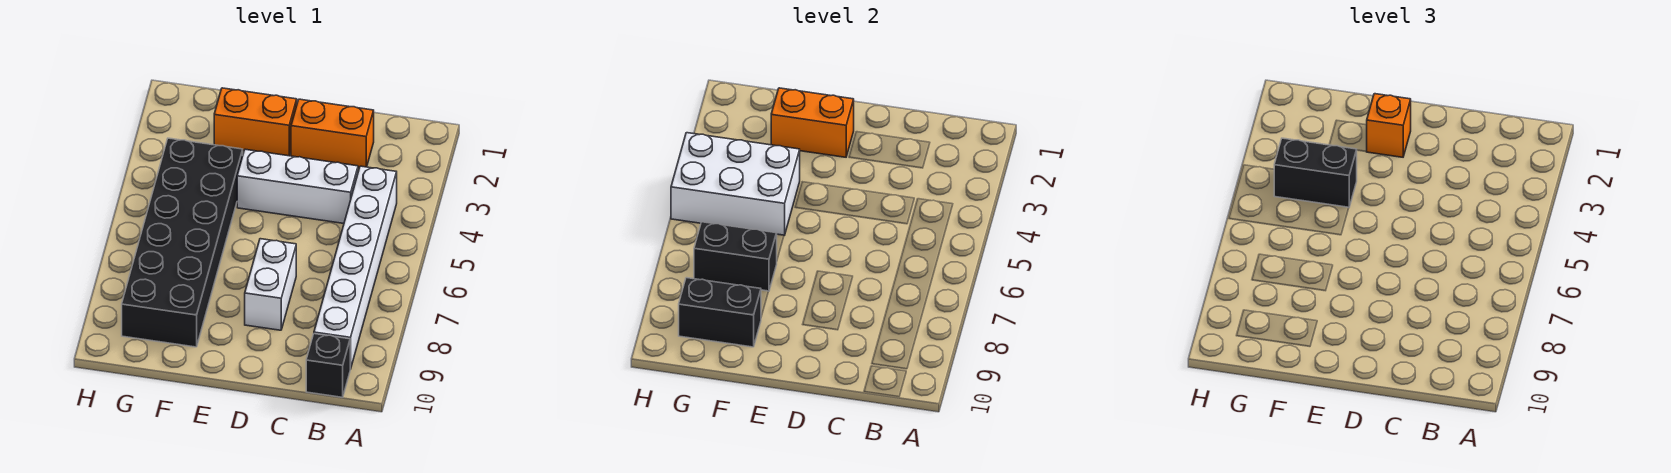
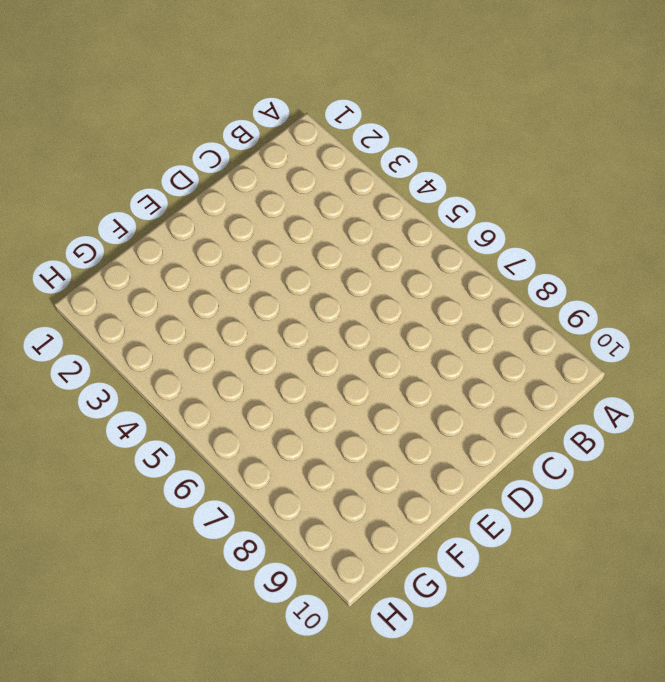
none -> white brick B4:B9 level 1
none -> black brick B10 level 1
none -> orange brick C2:D2 level 1

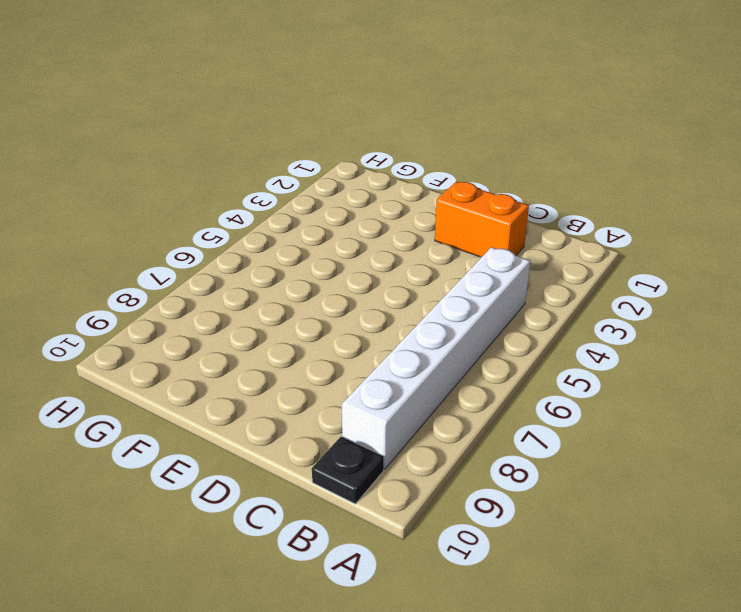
black plate B10 level 1 -> black brick B10 level 1
none -> white brick C4:E4 level 1
none -> white brick D7:D8 level 1
none -> orange brick E2:F2 level 1

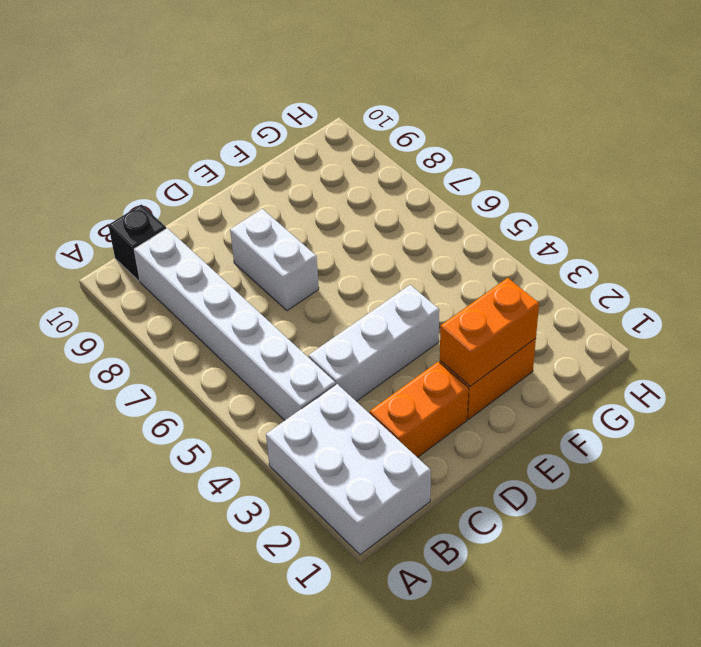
white brick A1:B3 level 1 -> white brick F4:H5 level 2
none -> black brick F4:G9 level 1
none -> black brick F7:G7 level 2
none -> black brick F9:G9 level 2

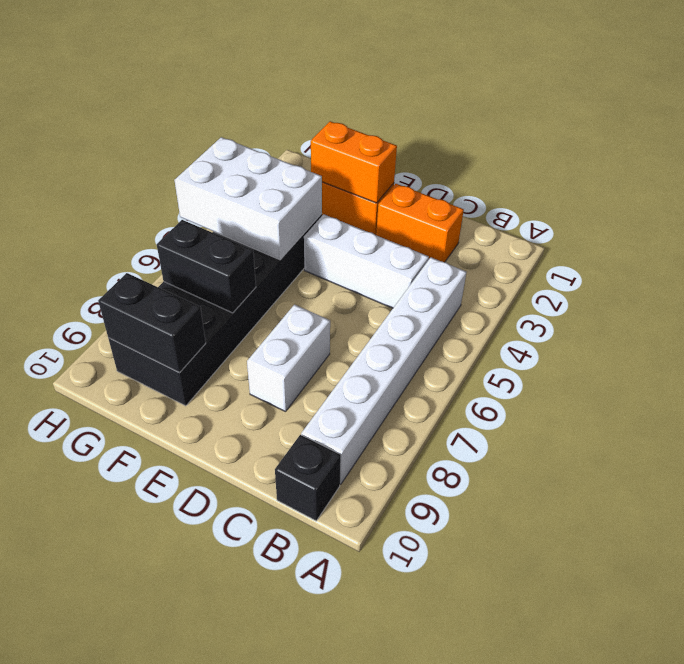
none -> orange brick E2 level 3
none -> black brick F4:G4 level 3

